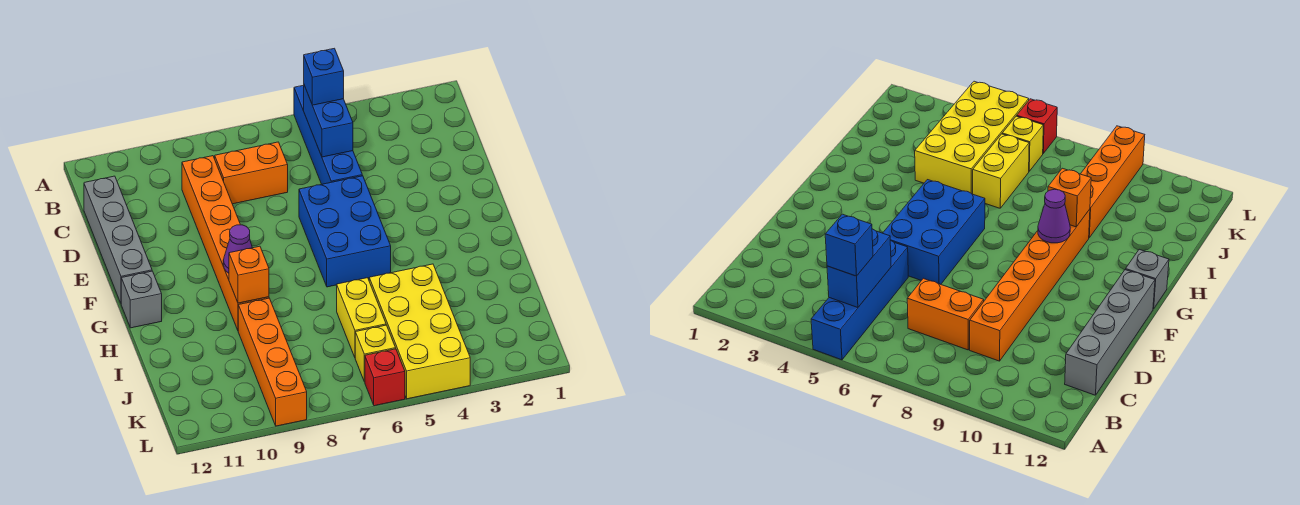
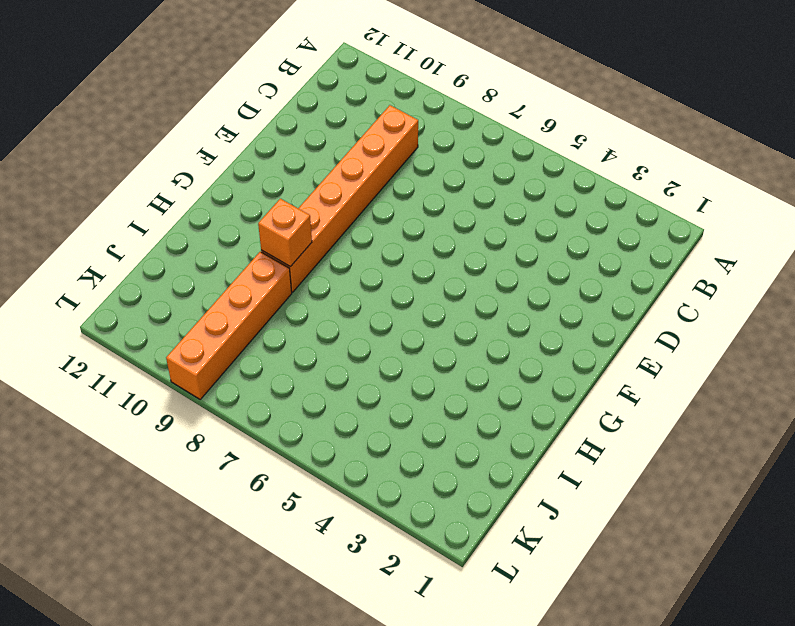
none -> blue brick A5:D5 level 1
none -> orange brick C7:C8 level 1
none -> grey brick C12:F12 level 1

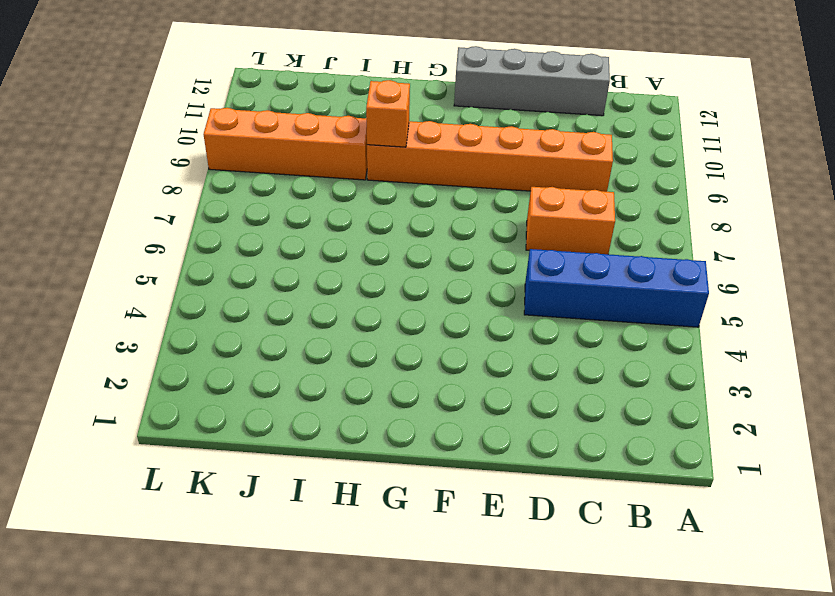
orange brick C7:D7 level 1 -> orange brick C7:C8 level 1
none -> blue brick E5:G6 level 1
none -> grey brick G12 level 1
none -> yellow brick I4:L5 level 1

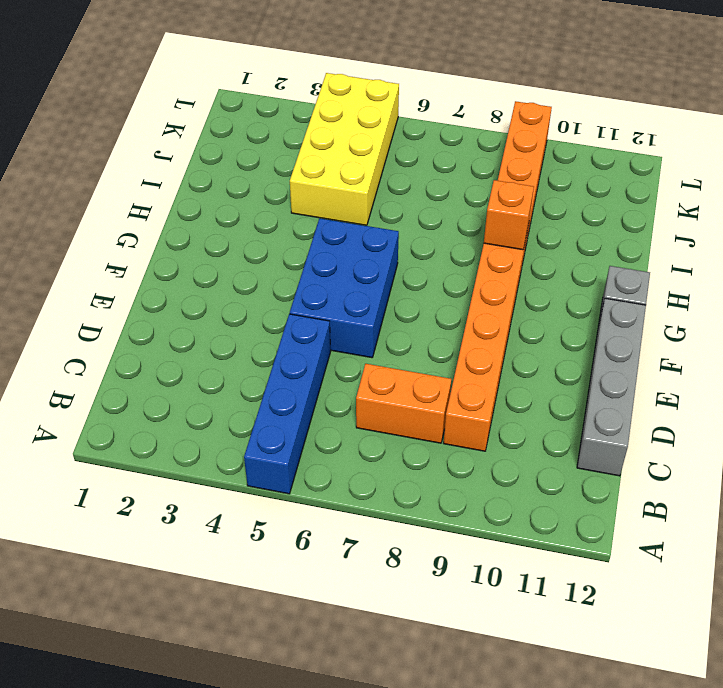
none -> yellow brick I6:J6 level 1
none -> yellow brick K6 level 1
none -> red brick L6 level 1

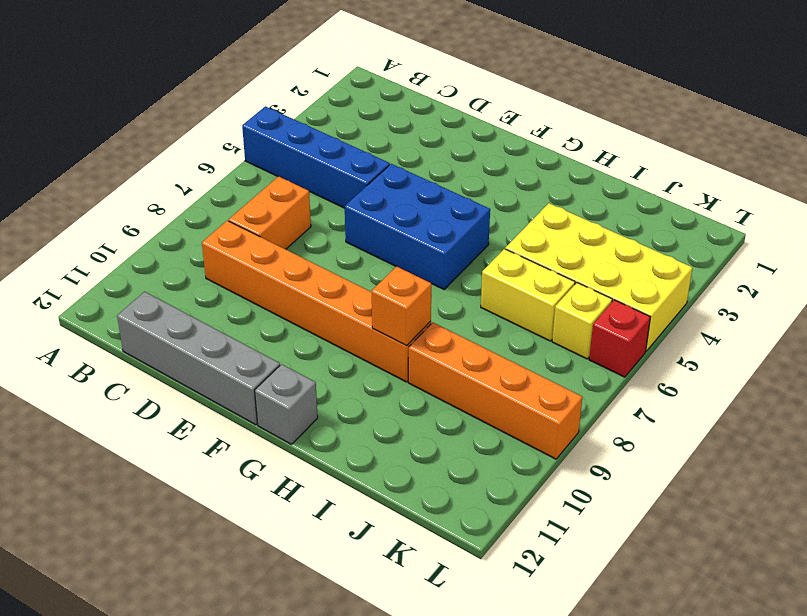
none -> blue brick B5:C5 level 2
none -> purple cone G9 level 2
none -> blue brick B5 level 3

